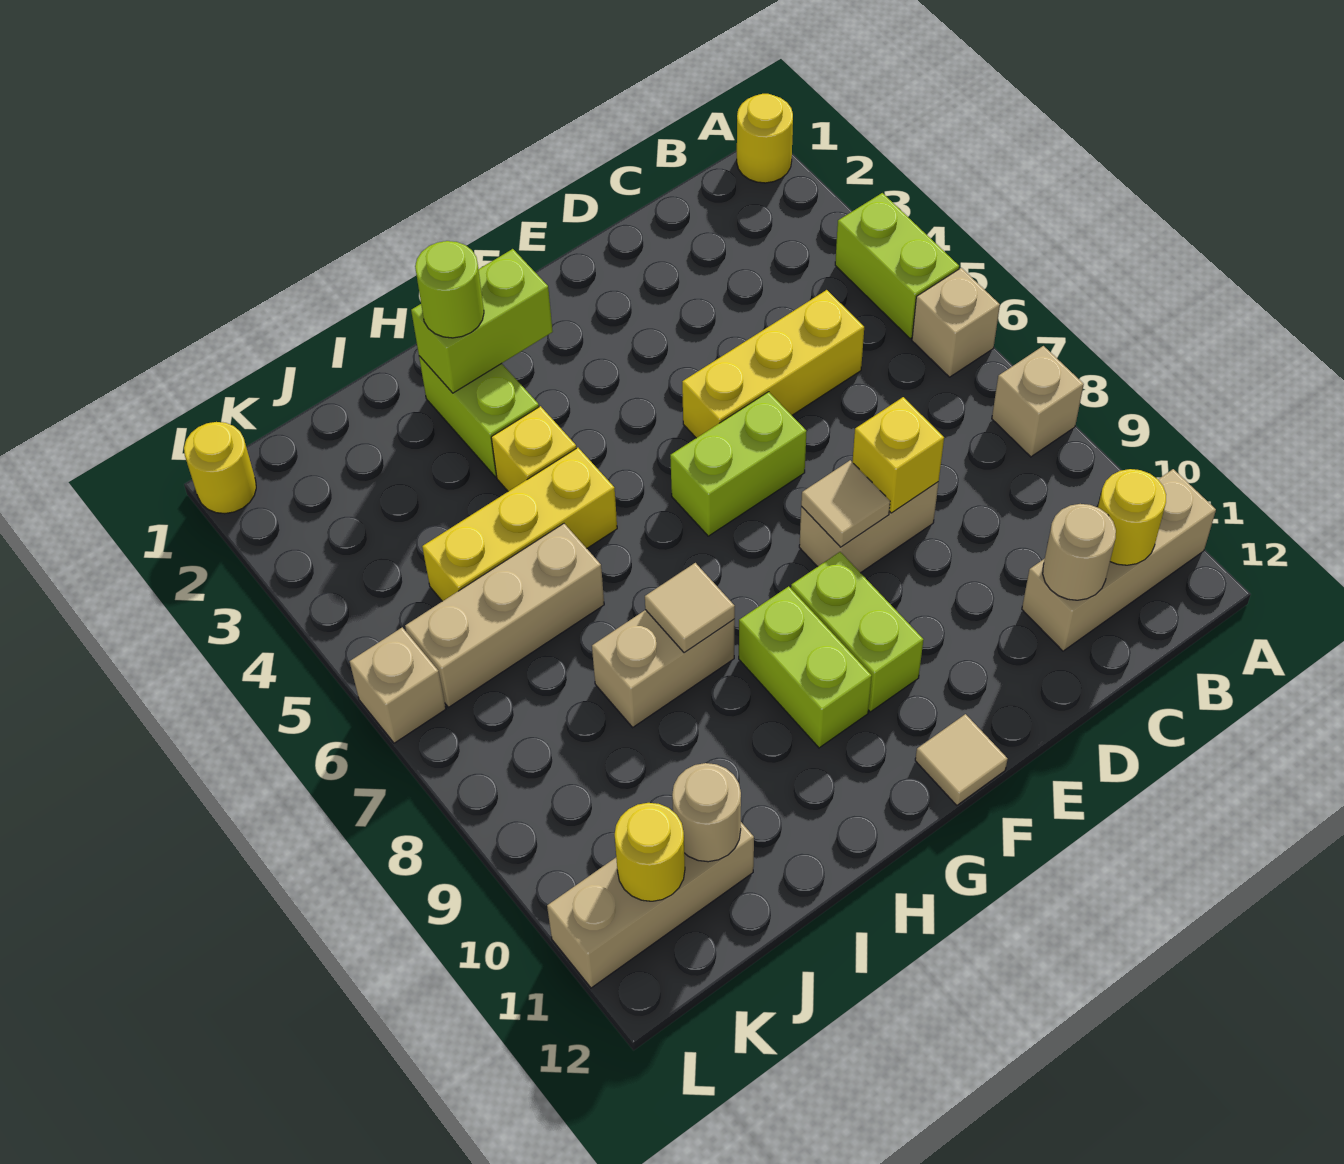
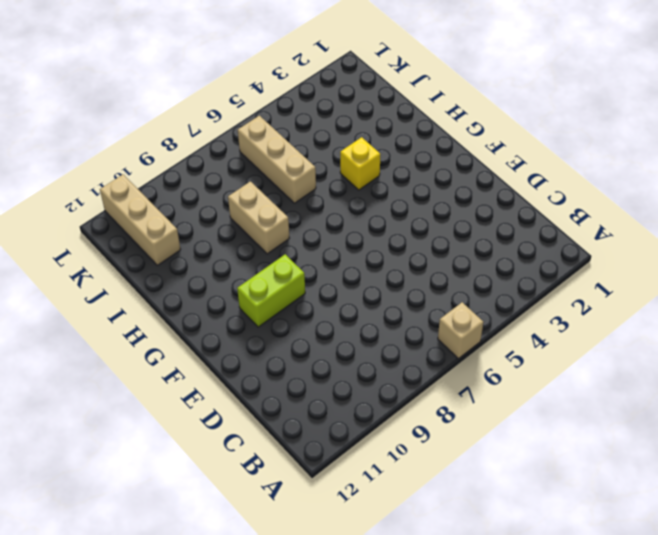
none -> yellow round brick A1 level 1
none -> lime brick A4:A5 level 1
none -> tan brick A8 level 1

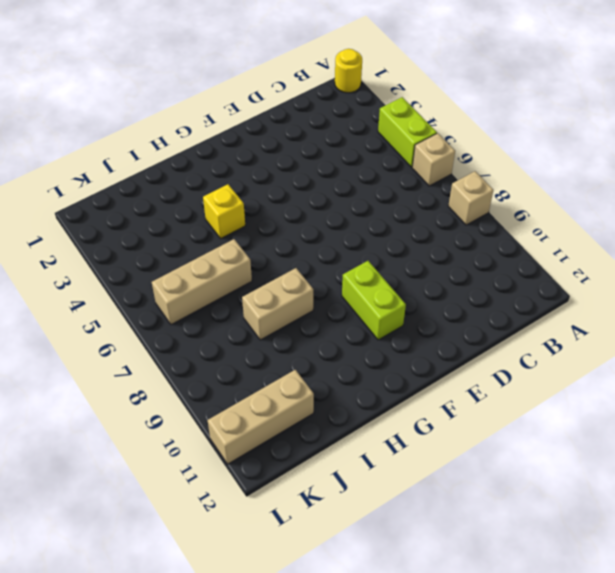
none -> tan brick A11:C11 level 1
none -> yellow brick C5:E5 level 1
none -> tan brick D8:E8 level 1

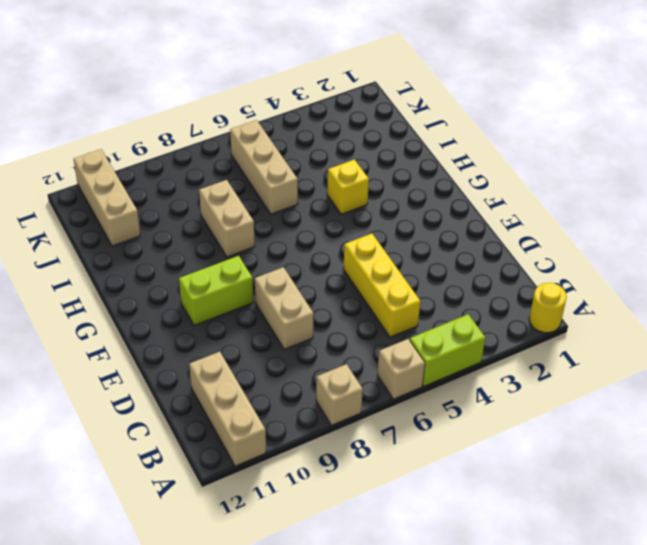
none -> lime brick E6:F6 level 1
none -> tan tile F12 level 1
none -> lime brick G9:G10 level 1

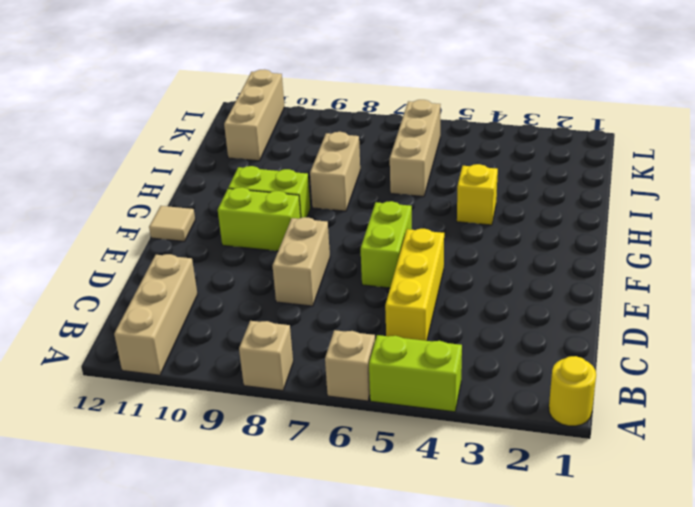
none -> lime brick H2:H3 level 1
none -> yellow brick H5:J5 level 1
none -> yellow round brick L1 level 1

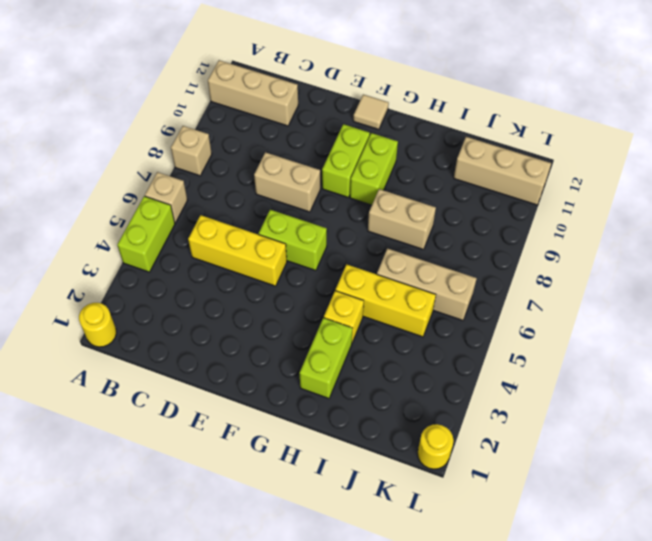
none -> tan brick L6 level 1
none -> yellow round brick B11 level 2
none -> tan round brick C11 level 2

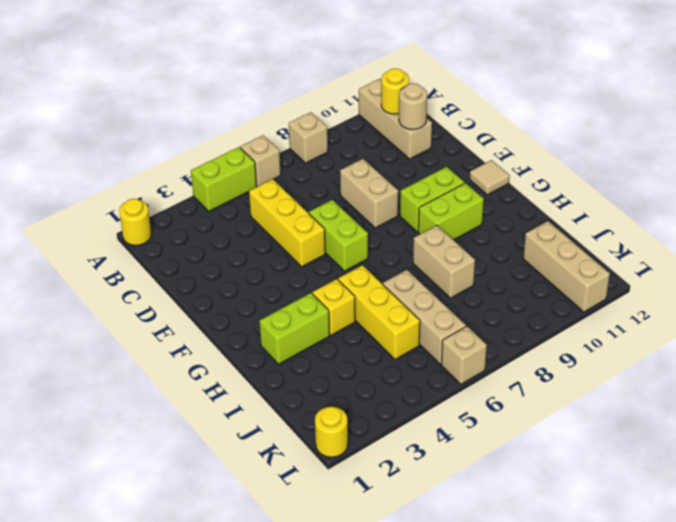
none -> yellow brick D8 level 2
none -> tan tile E8 level 2
none -> lime brick G2:H2 level 2

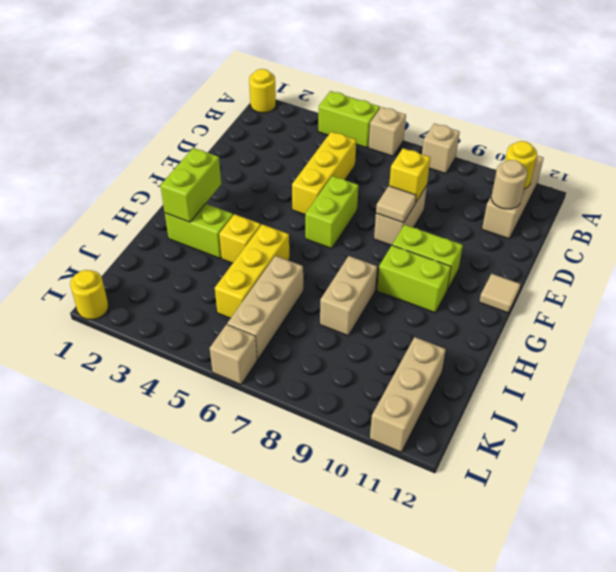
none -> tan tile H8 level 2
none -> tan round brick J11 level 2
none -> yellow round brick K11 level 2

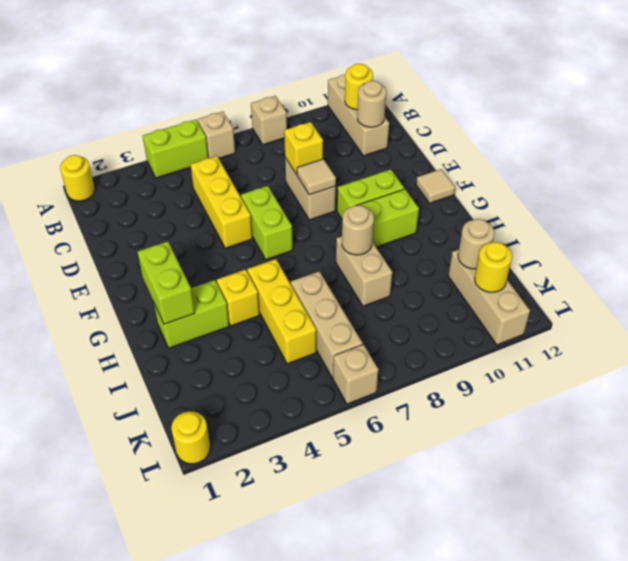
tan round brick H8 level 2 -> tan tile H8 level 2
none -> lime round brick H2 level 3

